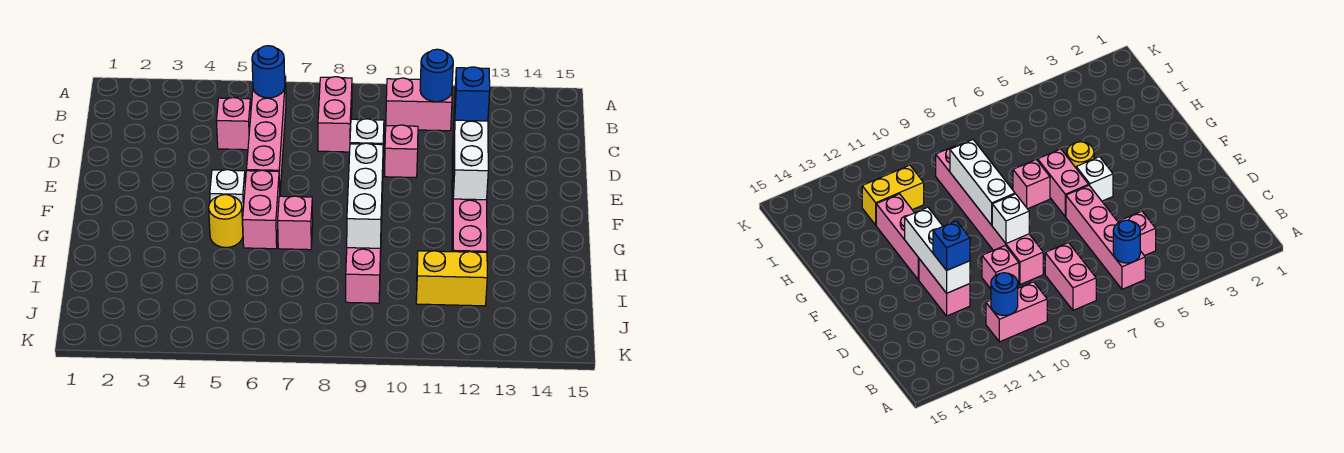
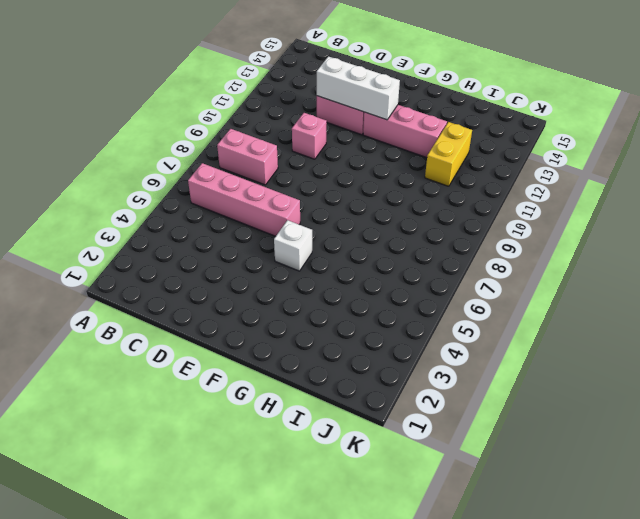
none -> pink brick B10:B11 level 1
none -> pink brick C5 level 1
none -> pink brick D9:I9 level 1

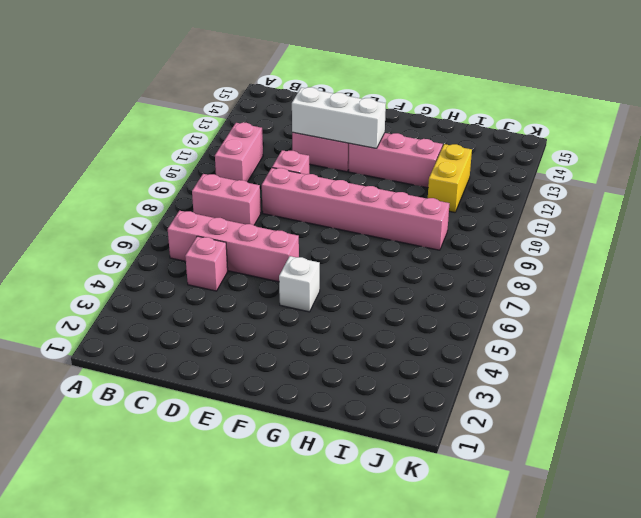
none -> pink brick F6:G6 level 1
none -> yellow round brick G5 level 1
none -> pink brick G7 level 1

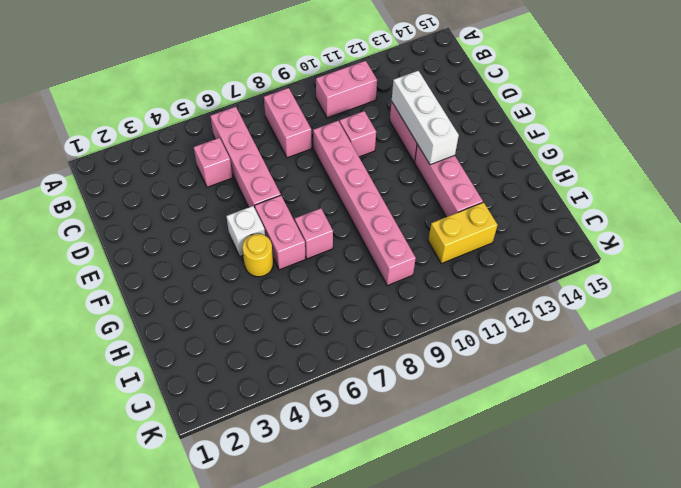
none -> blue round brick B6 level 2
none -> blue round brick B11 level 2
none -> white brick E9 level 2

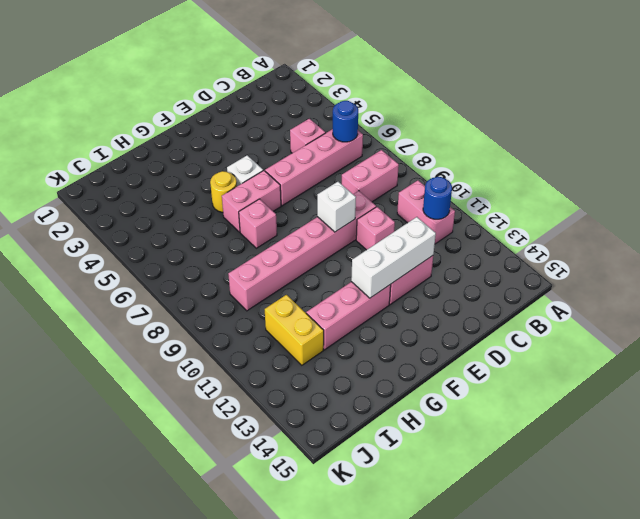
none -> white brick F9:H9 level 2
none -> blue brick D12 level 3

